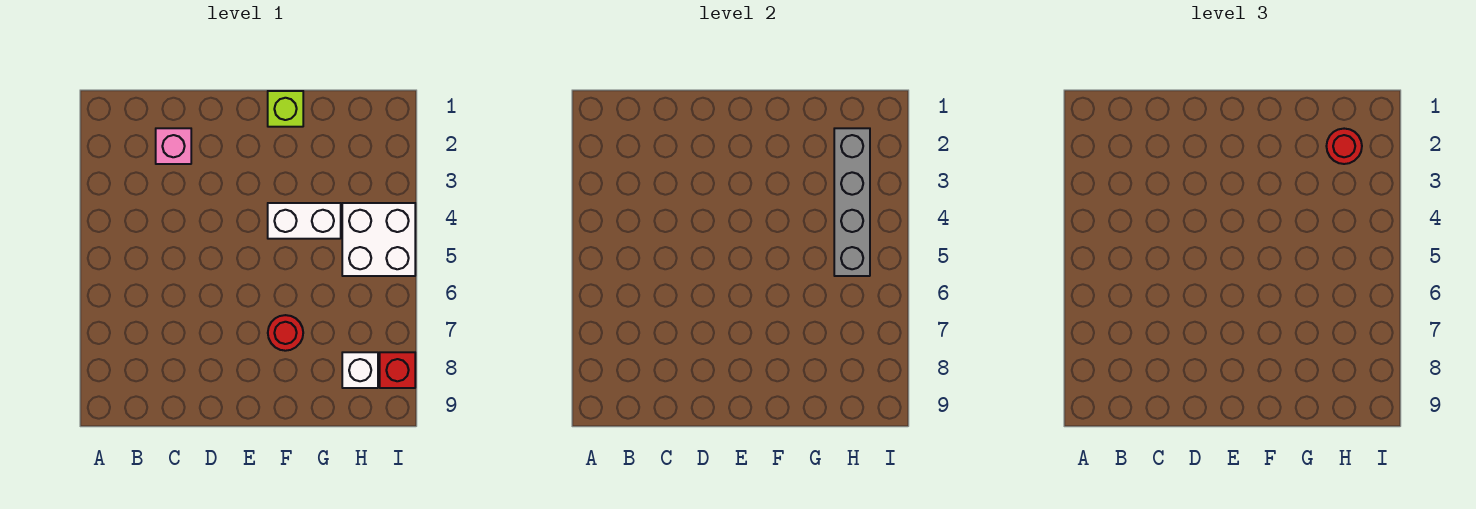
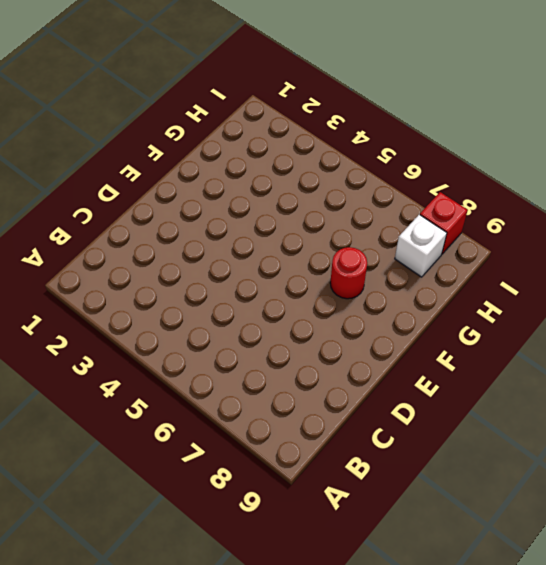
none -> pink brick C2 level 1
none -> lime brick F1 level 1

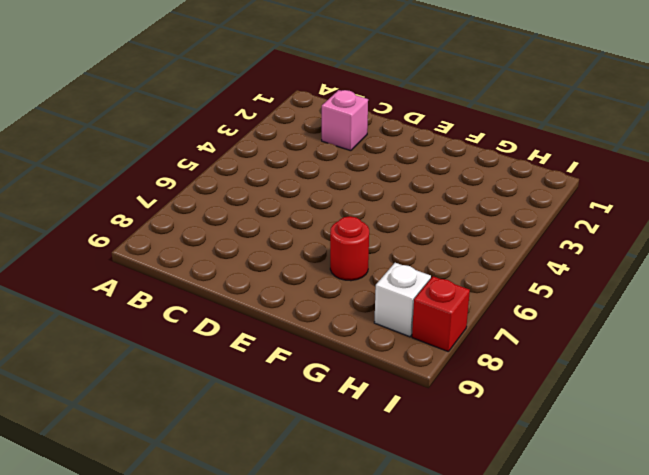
none -> lime brick F1 level 1
none -> white brick F4:G4 level 1

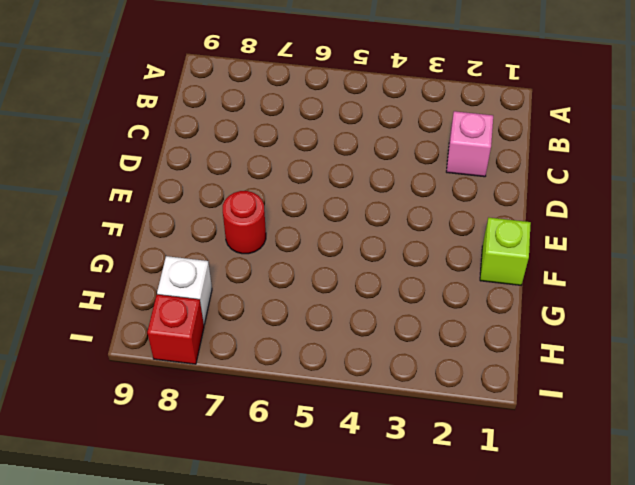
none -> white brick F4:G4 level 1
none -> white brick H4:I5 level 1

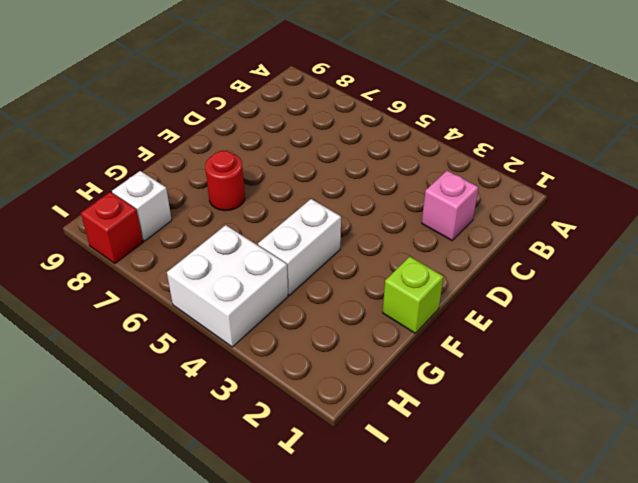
none -> grey brick H2:H5 level 2
none -> red round brick H2 level 3

